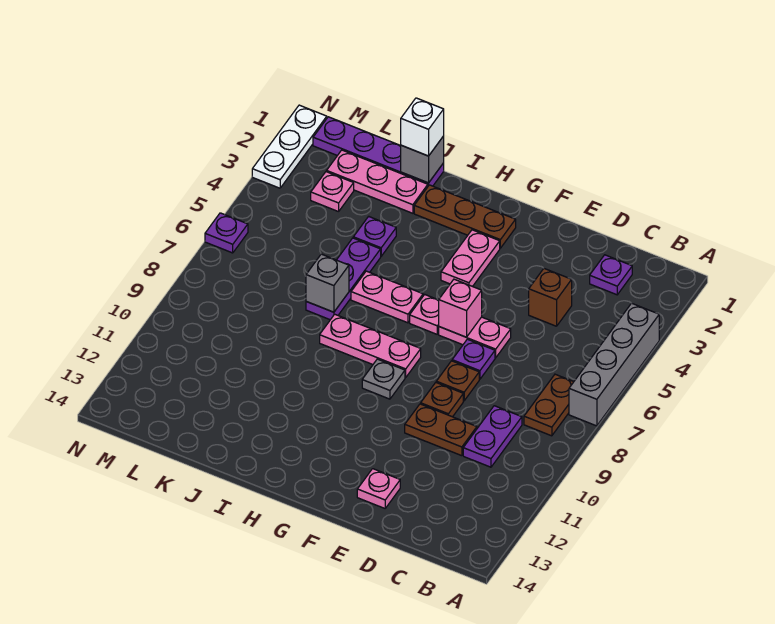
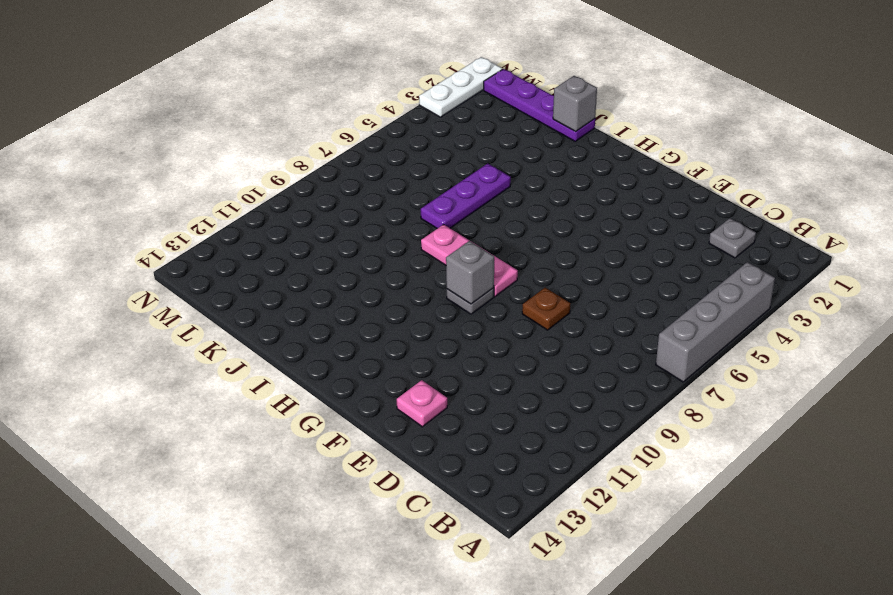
grey plate C2 level 1 -> purple plate C2 level 1
grey brick G9 level 2 -> grey brick J7 level 2
none -> brown plate B7:B8 level 1
none -> purple plate C9:C10 level 1
none -> brown brick D4 level 1

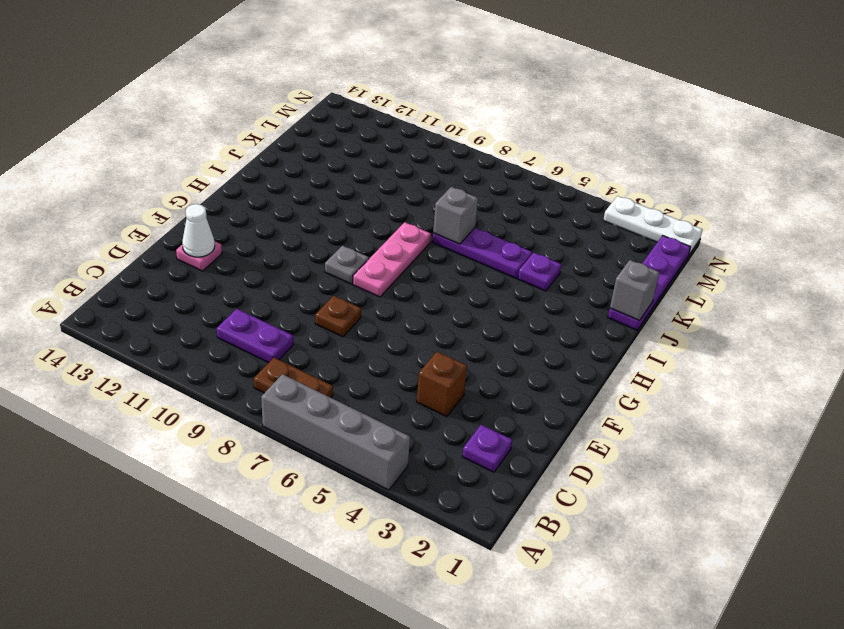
white cone E13 level 2 -> none
none -> brown plate D10:E10 level 1
none -> pink plate E6:F6 level 1
none -> purple plate E7 level 1

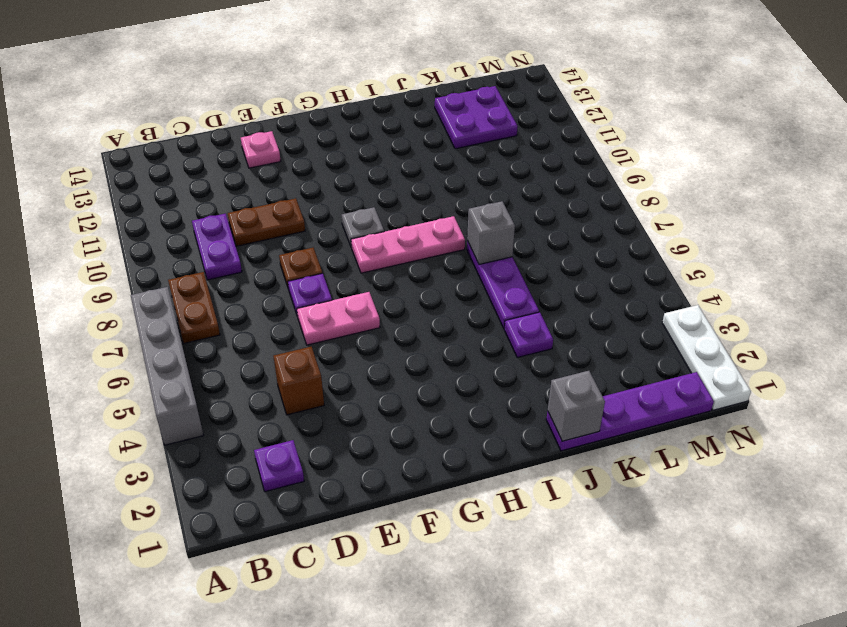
purple plate K12:L13 level 1 -> none
none -> brown plate E9 level 1
none -> brown plate G2:I2 level 1
none -> pink plate G3:G4 level 1

